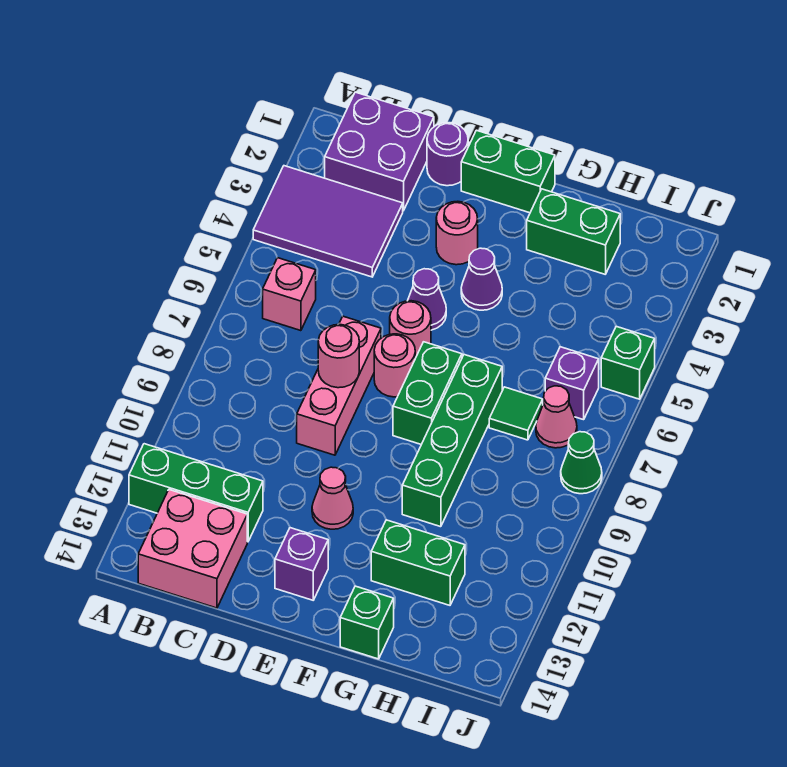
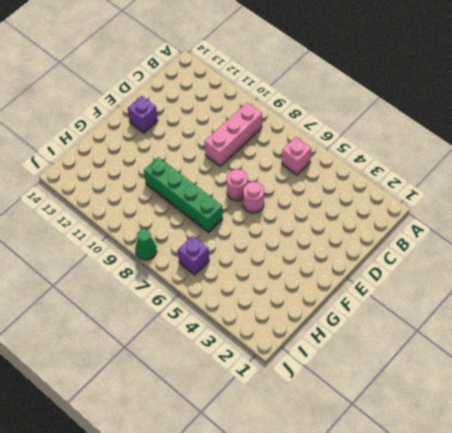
pink brick B9:D9 level 1 -> pink brick D7:D9 level 1
none -> purple tile A3:C4 level 1
none -> green brick A12:C12 level 1
none -> purple brick B1:C2 level 1

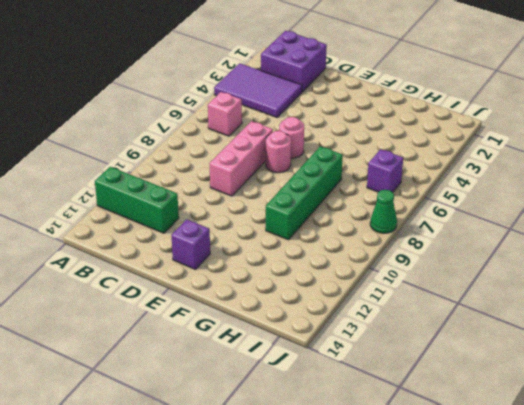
none -> pink brick B13:C14 level 1
none -> purple round brick D1 level 1
none -> green brick E1:F1 level 1

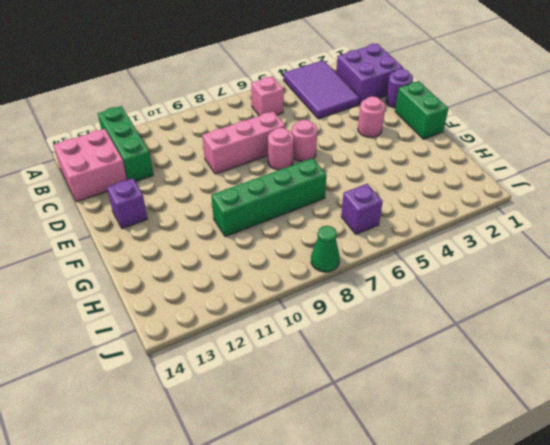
none -> purple cone E5 level 1
none -> pink cone E11 level 1
none -> purple cone F4 level 1

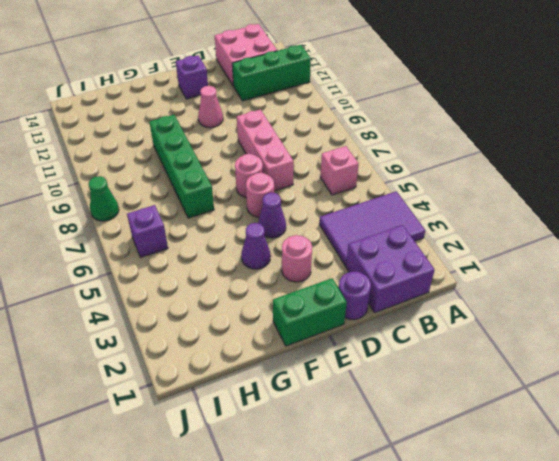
none -> green brick F7:F8 level 1
none -> green brick G2:H2 level 1
none -> green brick G12:H12 level 1

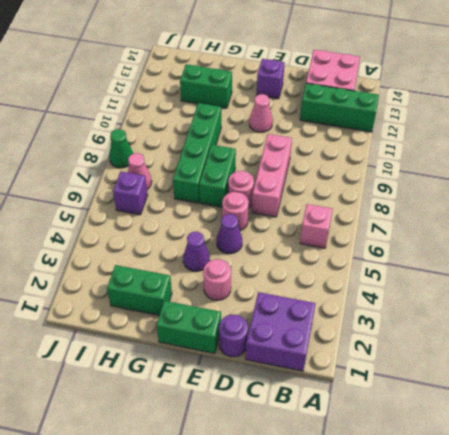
none -> purple tile A3:C4 level 1
none -> green brick G14 level 1
none -> green tile H7 level 1

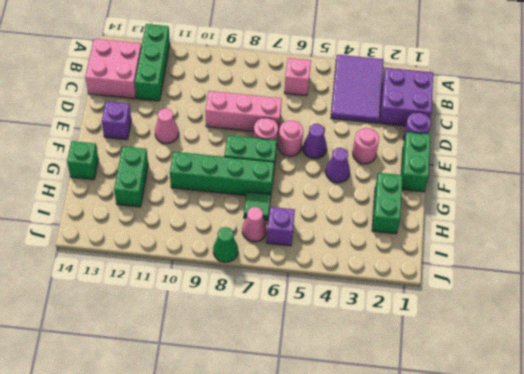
none -> green brick J5 level 1
none -> pink round brick D8 level 2

